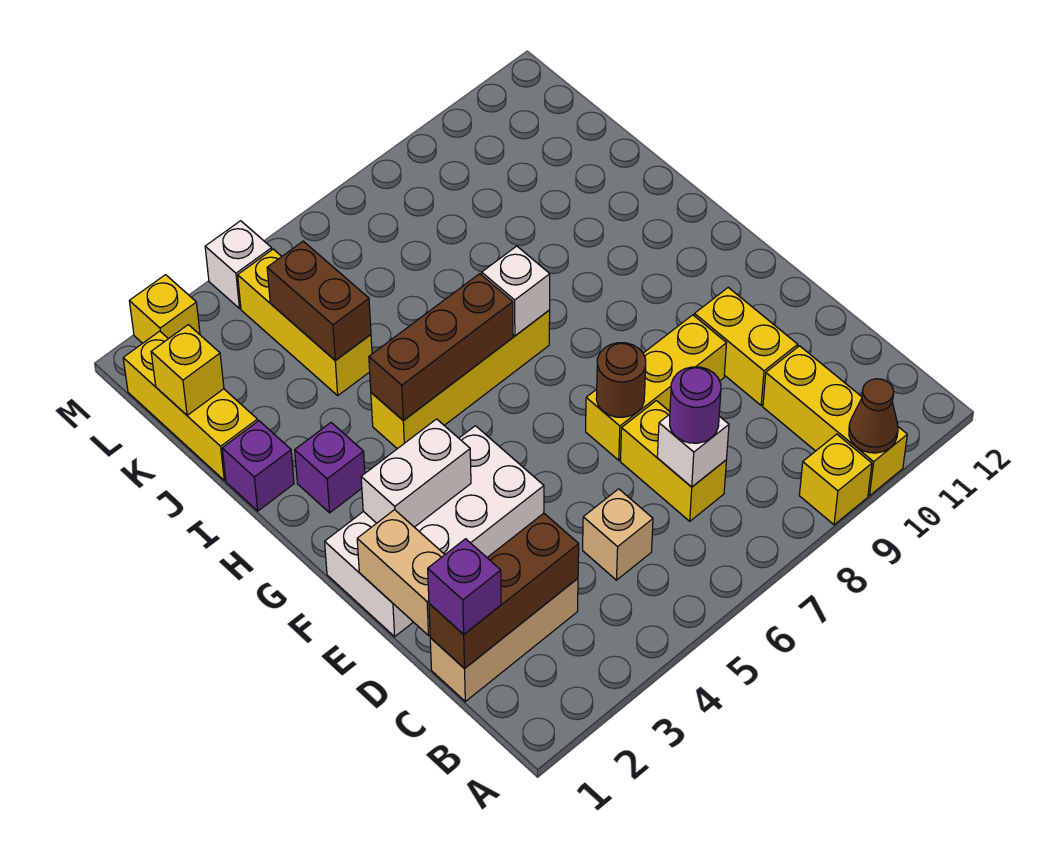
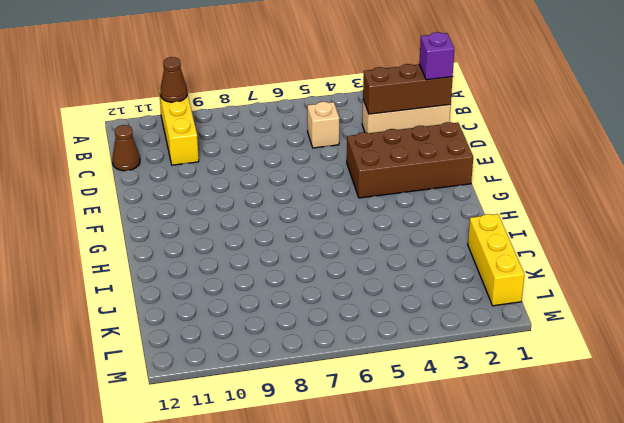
brown cone C12 level 1 -> none
brown brick E1:F4 level 1 -> white brick E1:F4 level 1
none -> yellow brick A9 level 1
none -> yellow brick C7:D7 level 1
none -> yellow brick D10:E10 level 1

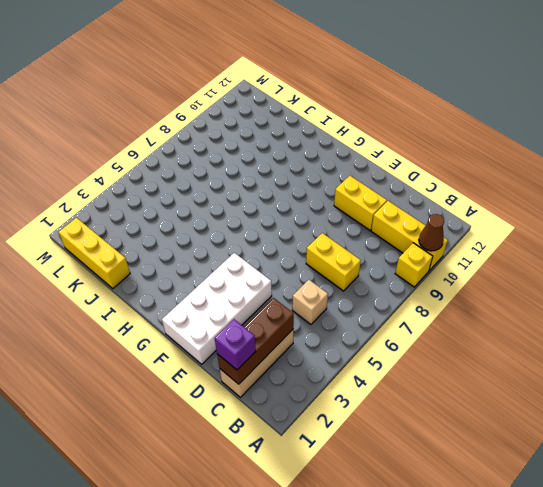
none -> yellow brick E7:E9 level 1
none -> purple brick H2 level 1
none -> yellow brick H4:H7 level 1

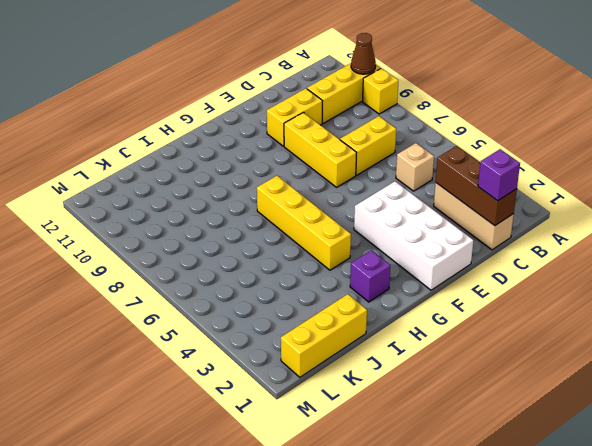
none -> purple brick I1 level 1
none -> yellow brick J4:L4 level 1
none -> yellow brick M2 level 1

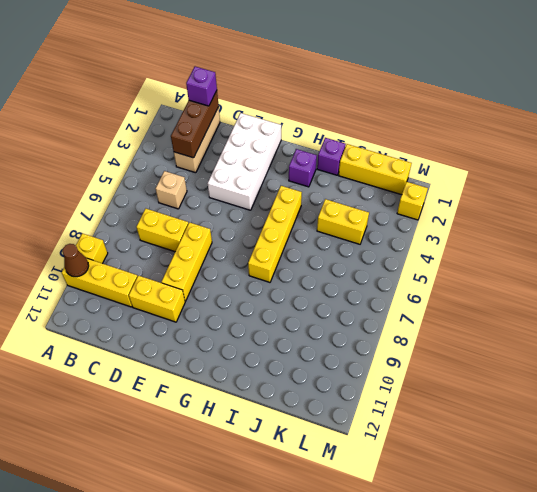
yellow brick J4:K4 level 1 -> yellow brick J4:L4 level 1
none -> white brick M4 level 1
none -> white brick C7 level 2
none -> tan brick D1:E1 level 2

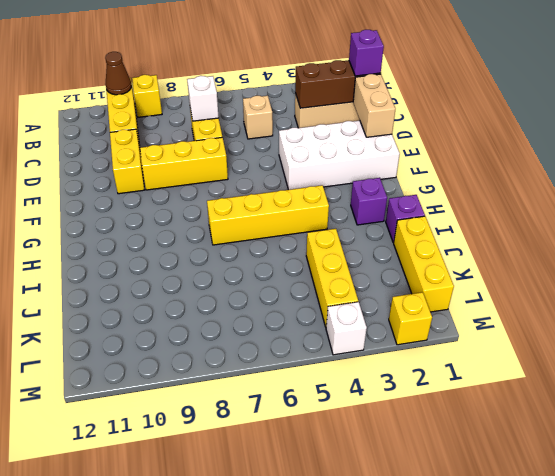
none -> brown round brick E7 level 2
none -> white brick F2:F3 level 2
none -> brown brick H4:H6 level 2

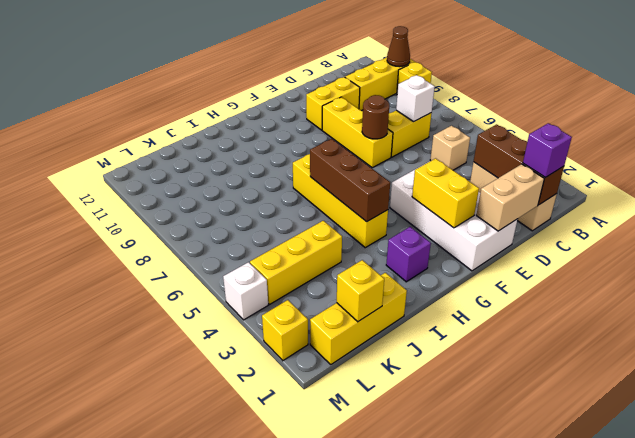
yellow brick F2:F3 level 2 -> white brick F2:F3 level 2
none -> purple brick I1 level 1
none -> white brick H7 level 2
none -> brown brick J4:K4 level 2

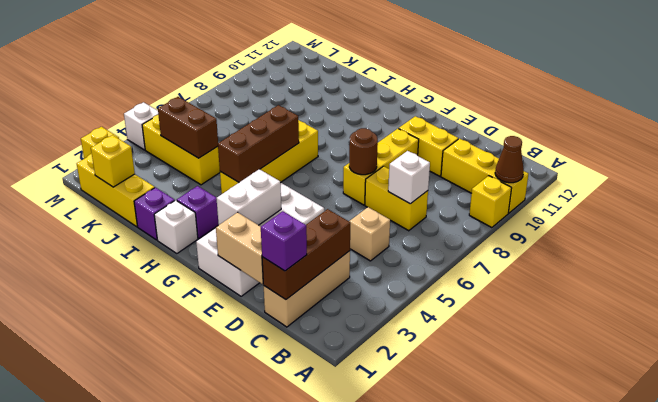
white brick H1 level 1 -> white brick H7 level 2
none -> purple round brick C7 level 3

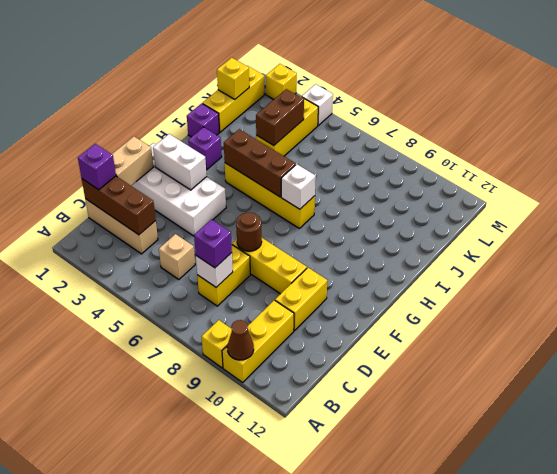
purple brick C7 level 3 -> purple round brick C7 level 3

